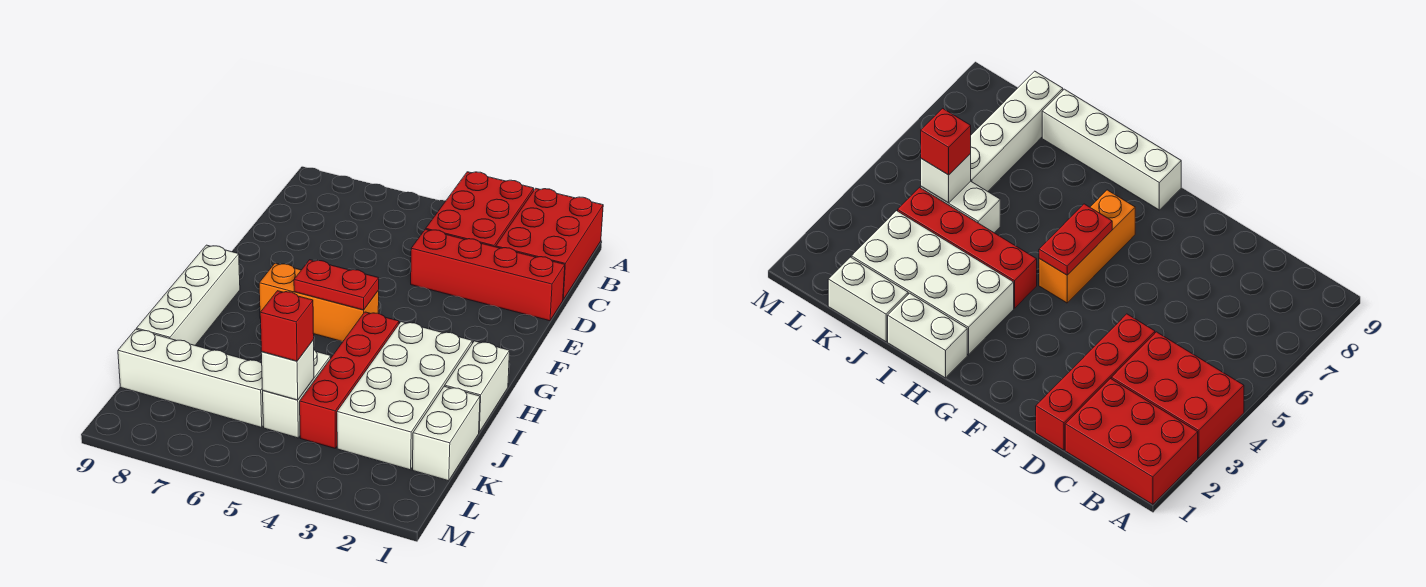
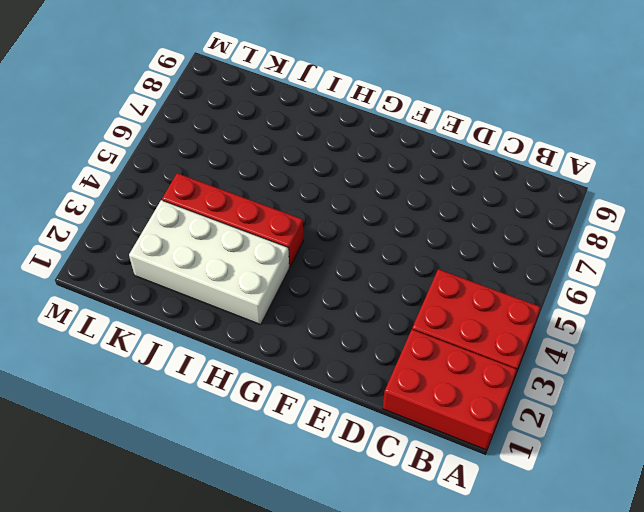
none -> red brick D1:D4 level 1
none -> orange brick G5:G7 level 1
none -> white brick G9:J9 level 1

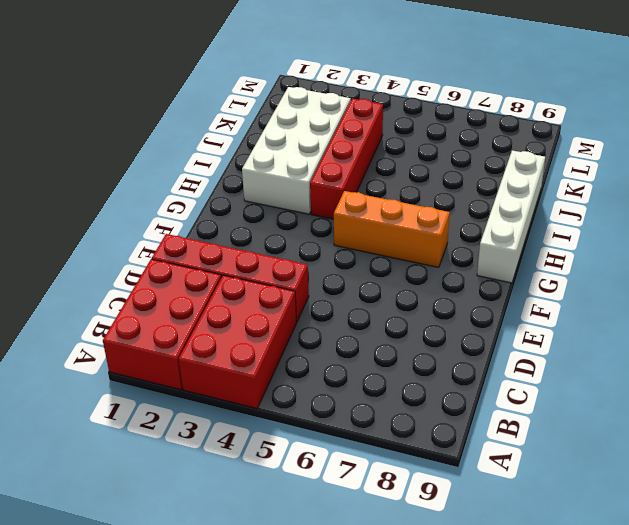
none -> white brick H1:I1 level 1
none -> white brick J1:K1 level 1
none -> white brick J5:K5 level 1

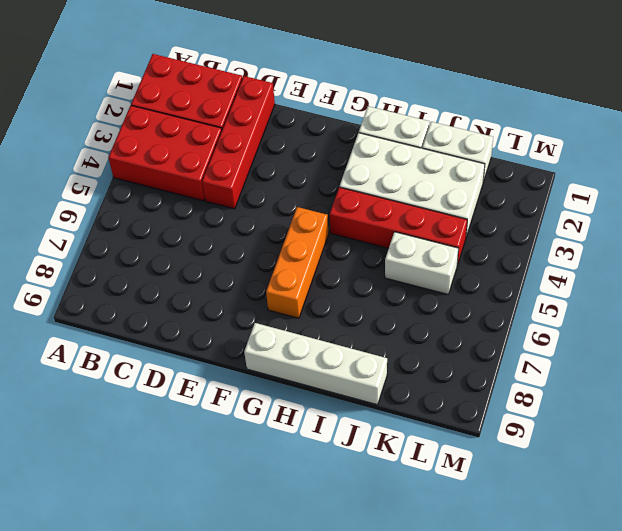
none -> white brick K6:K9 level 1
none -> red plate G5:G6 level 2
none -> white brick K5 level 2

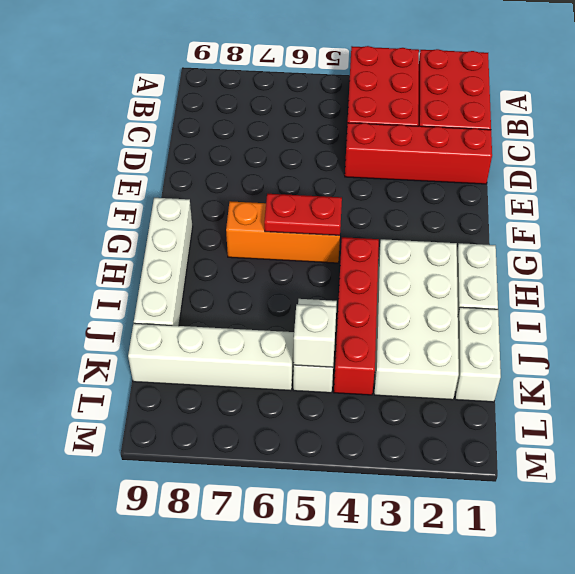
none -> red brick K5 level 3

